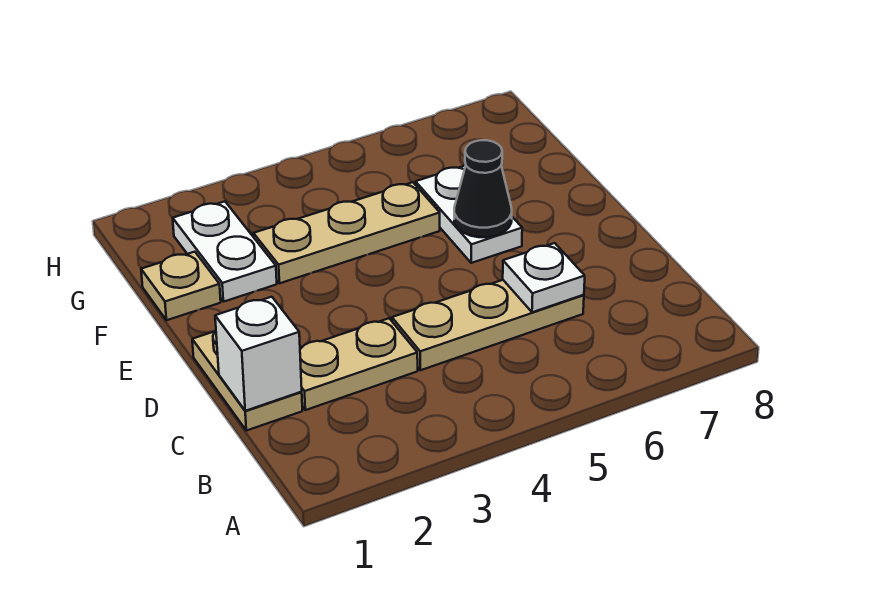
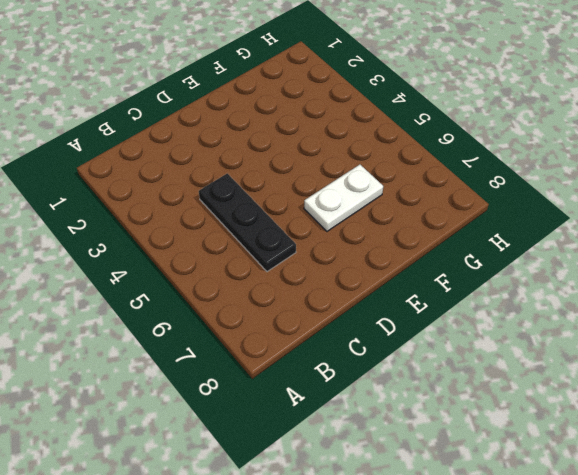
black plate C4:C6 level 1 -> tan plate C4:C6 level 1
none -> tan plate C1:D1 level 1
none -> tan plate C2:C3 level 1

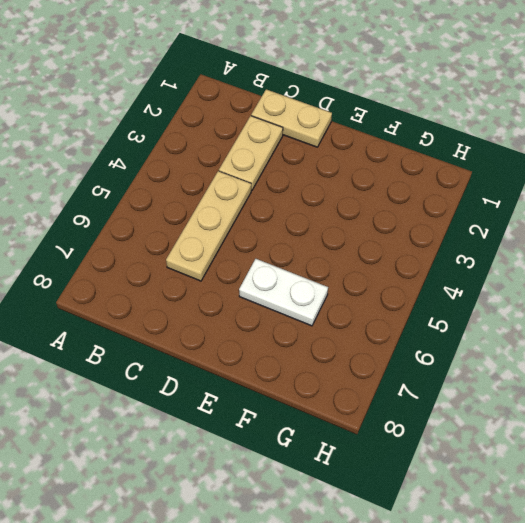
none -> tan plate F1 level 1
none -> white plate F2:G2 level 1

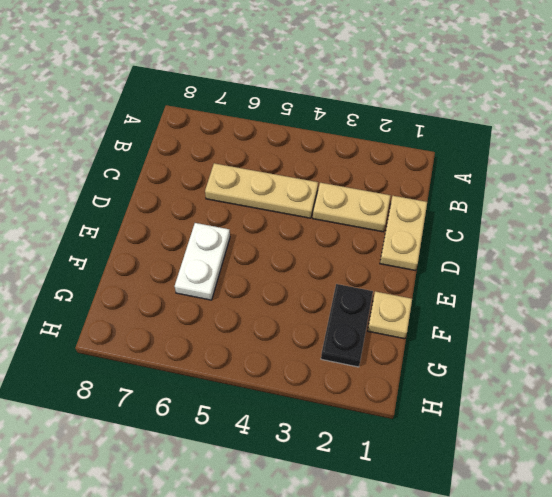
black plate F2:G2 level 1 -> white plate F2:G2 level 1
none -> tan plate F3:F5 level 1
none -> white brick C1 level 2

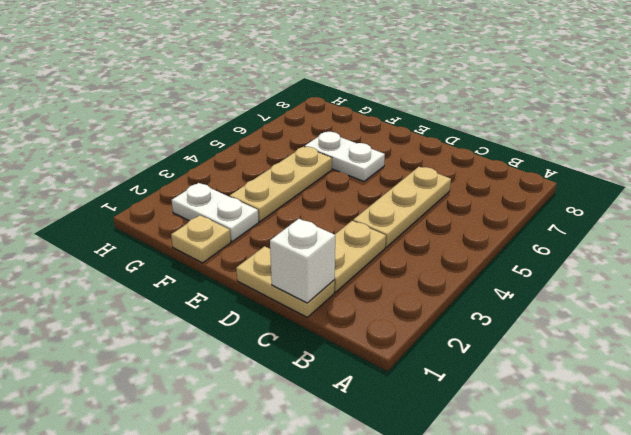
none -> white plate C6 level 2
none -> black cone E6 level 2

